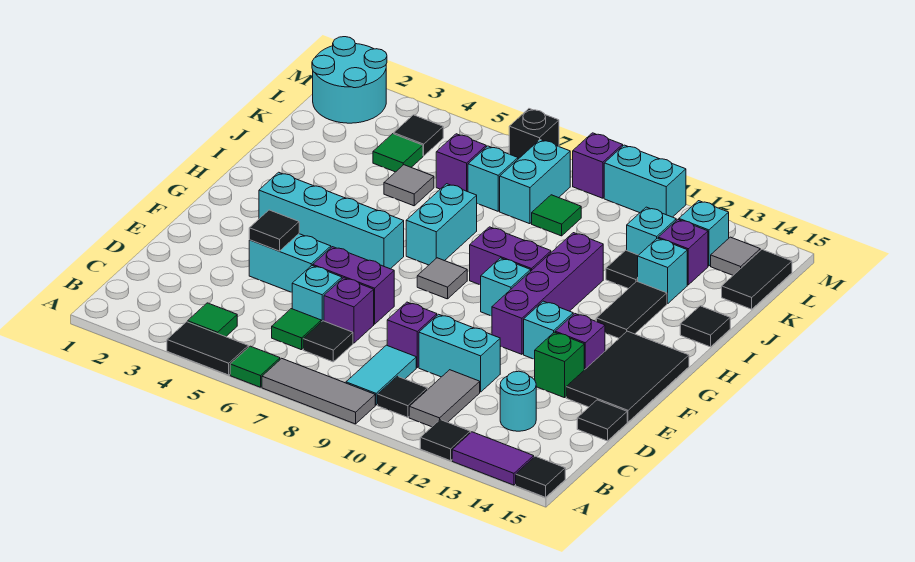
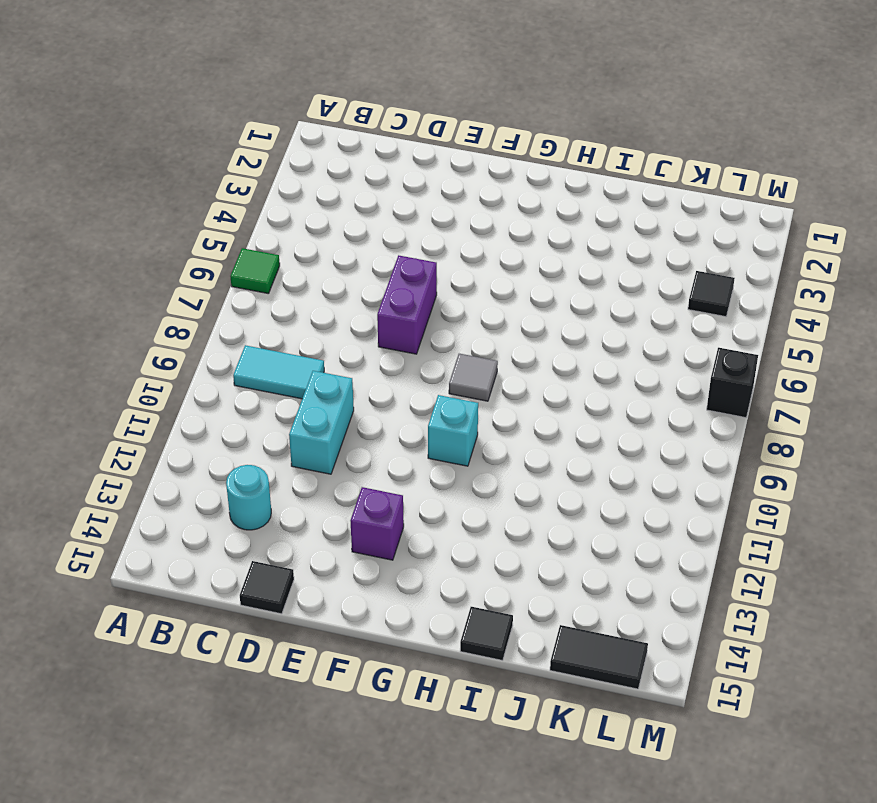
none -> black tile A4:A5 level 1
none -> grey tile A7:A9 level 1
none -> black tile A12 level 1
none -> purple tile A13:A14 level 1

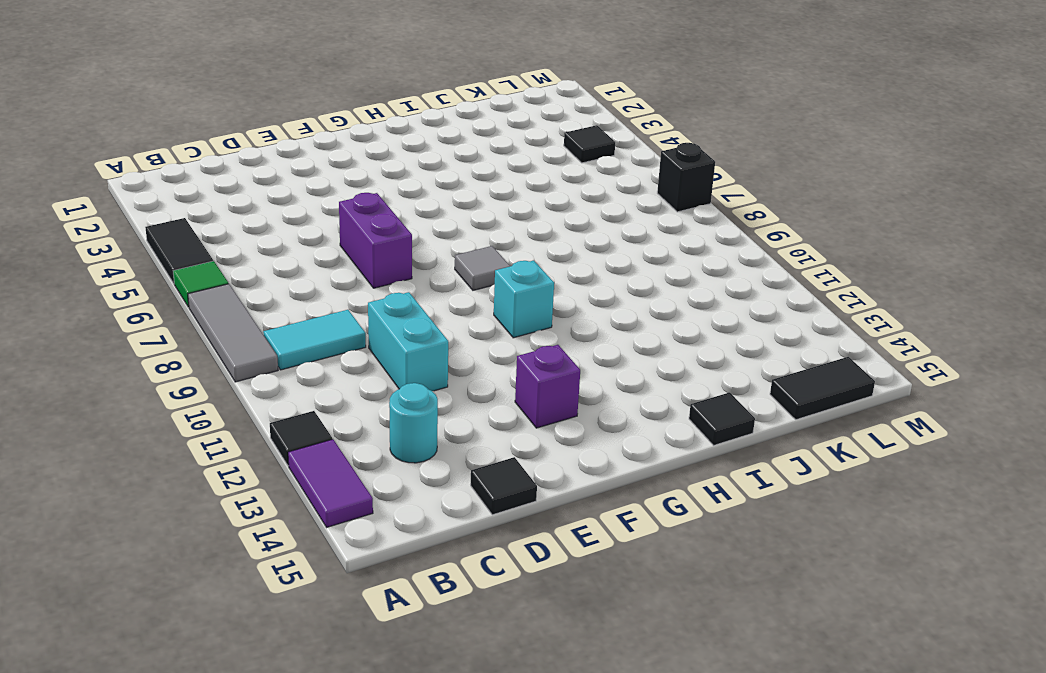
none -> black tile A15 level 1
none -> green tile B4 level 1
none -> black tile B10 level 1
none -> grey tile B11:C11 level 1

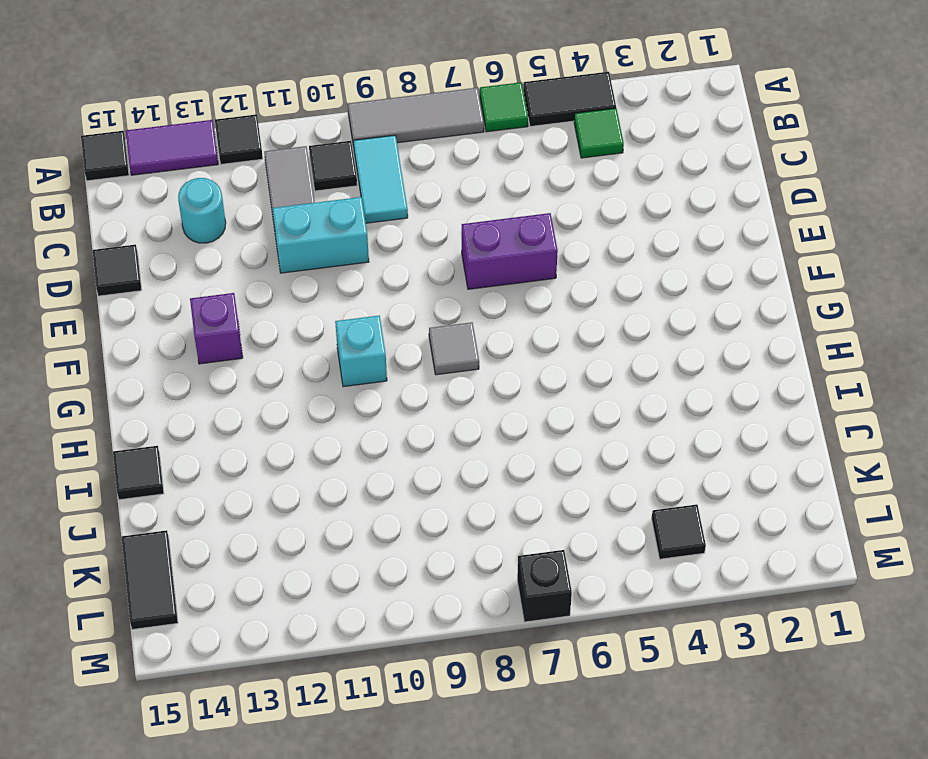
none -> green tile C6 level 1
none -> black tile C7 level 1
none -> cyan brick D6 level 1
none -> purple brick D7 level 1

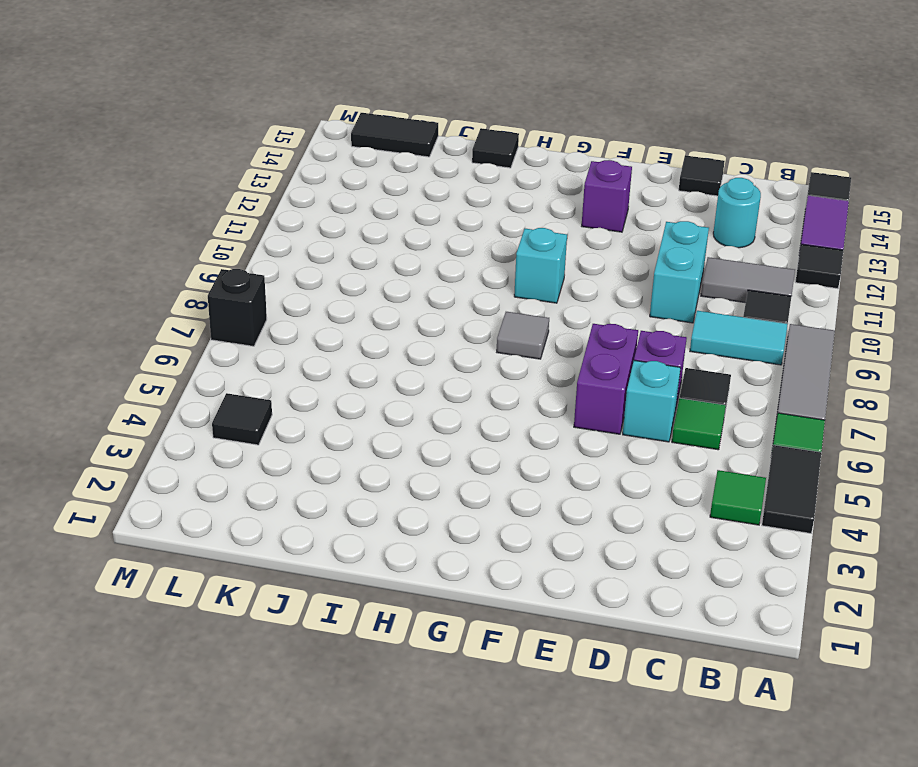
none -> purple brick D9 level 1
none -> cyan brick E4:E5 level 1
none -> green brick E13 level 1
none -> black tile E14:G15 level 1

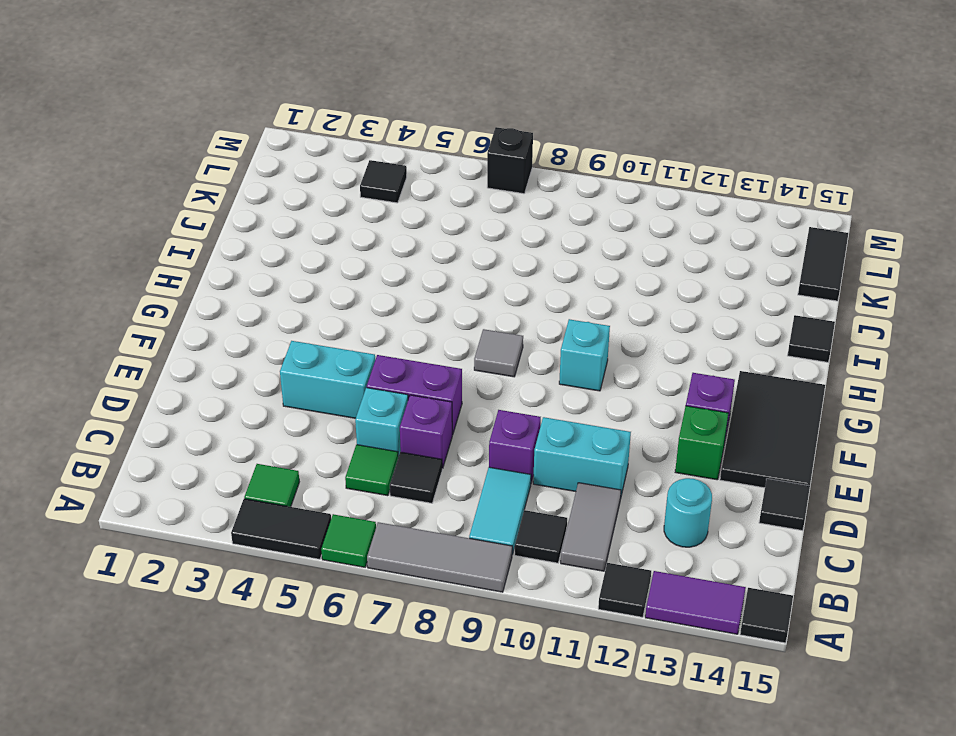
none -> purple brick F11:I11 level 1
none -> cyan brick F12 level 1
none -> cyan brick G3:G6 level 1
none -> cyan brick H7:I7 level 1

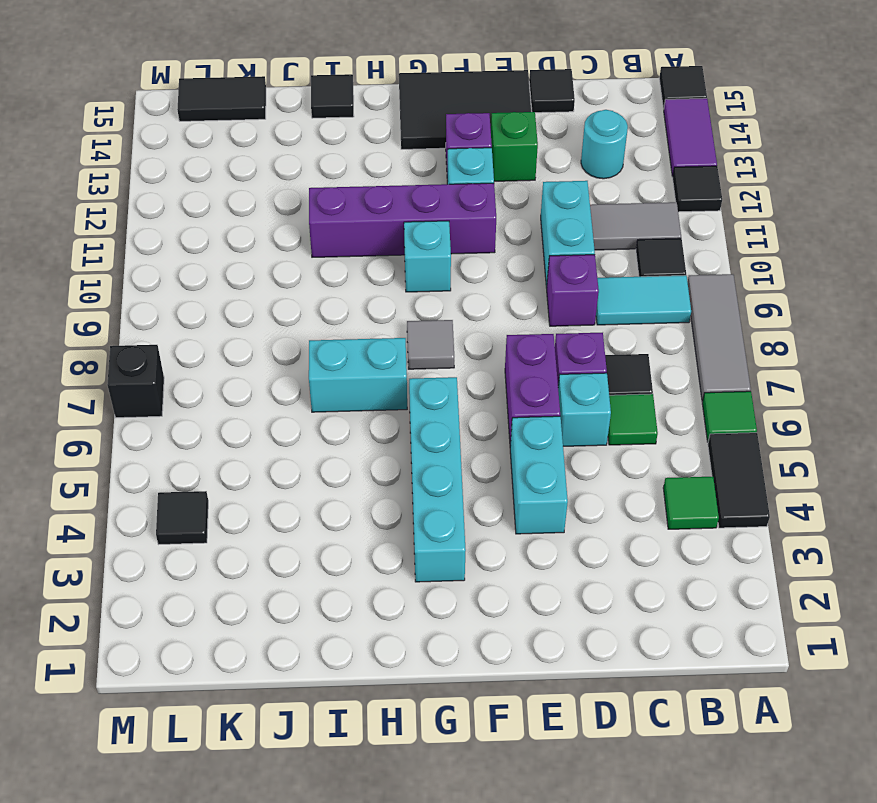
none -> purple brick H9:H10 level 1
none -> black tile H13:I13 level 1
none -> grey tile J5 level 1
none -> black tile J12 level 1

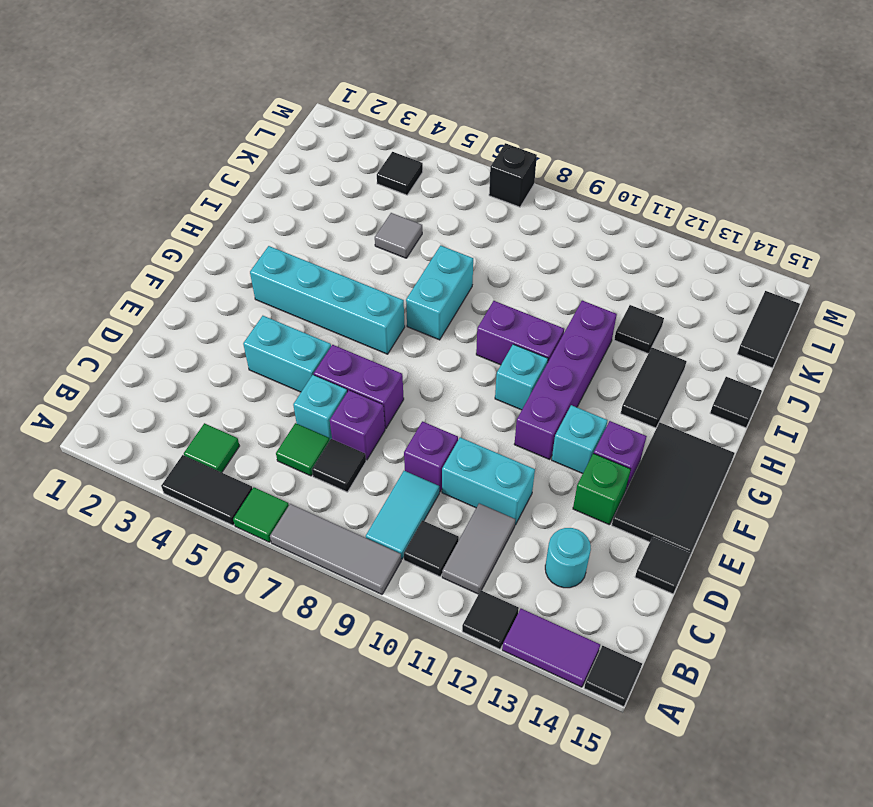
none -> grey tile G8 level 1
none -> cyan brick J13 level 1
none -> green tile K4 level 1
none -> purple brick K6 level 1

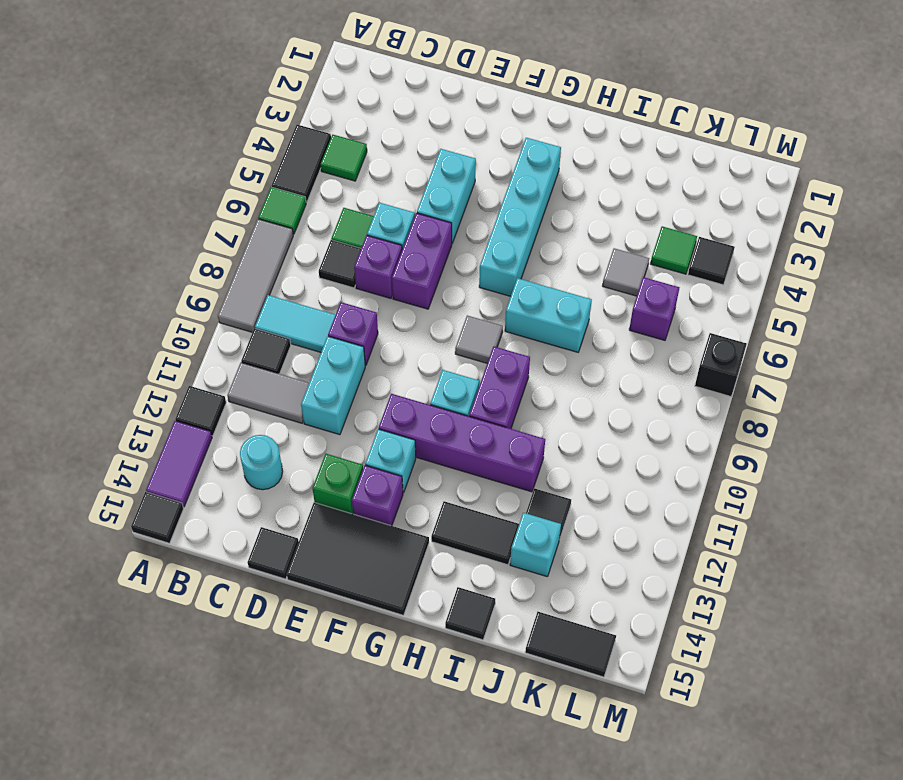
none -> cyan brick K7 level 1
none -> cyan brick K8:L8 level 1
none -> green tile K9 level 1
none -> cyan brick K12 level 1

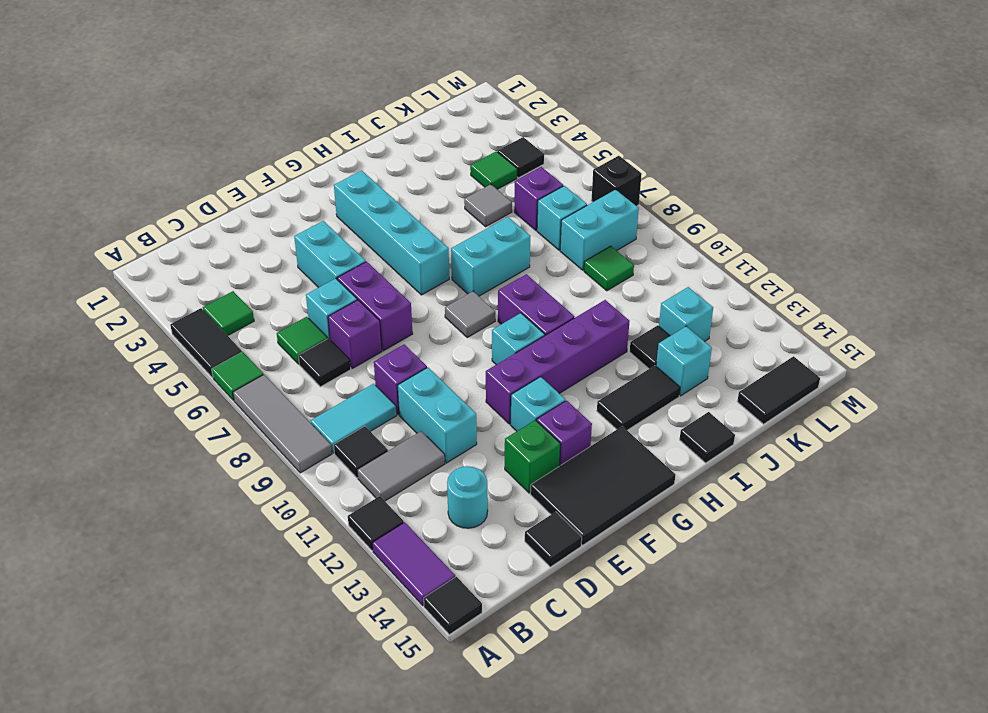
none -> purple brick K13 level 1
none -> cyan round brick L1:M2 level 1
none -> cyan brick L13 level 1
none -> grey tile L14 level 1

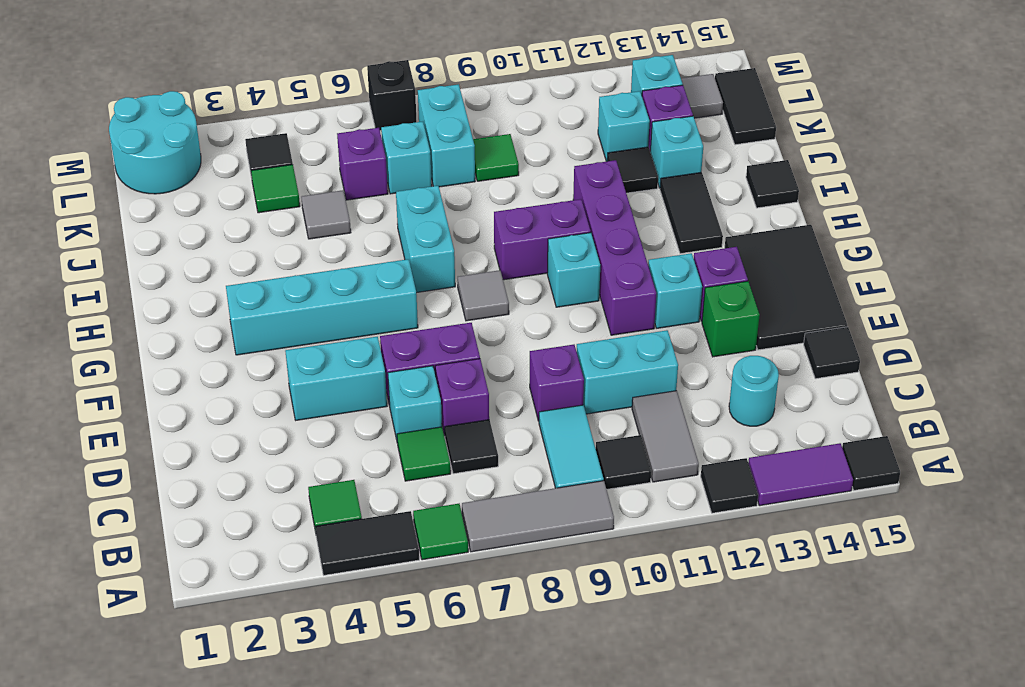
none -> purple brick M9 level 1
none -> cyan brick M10:M11 level 1
none -> black tile E4 level 2

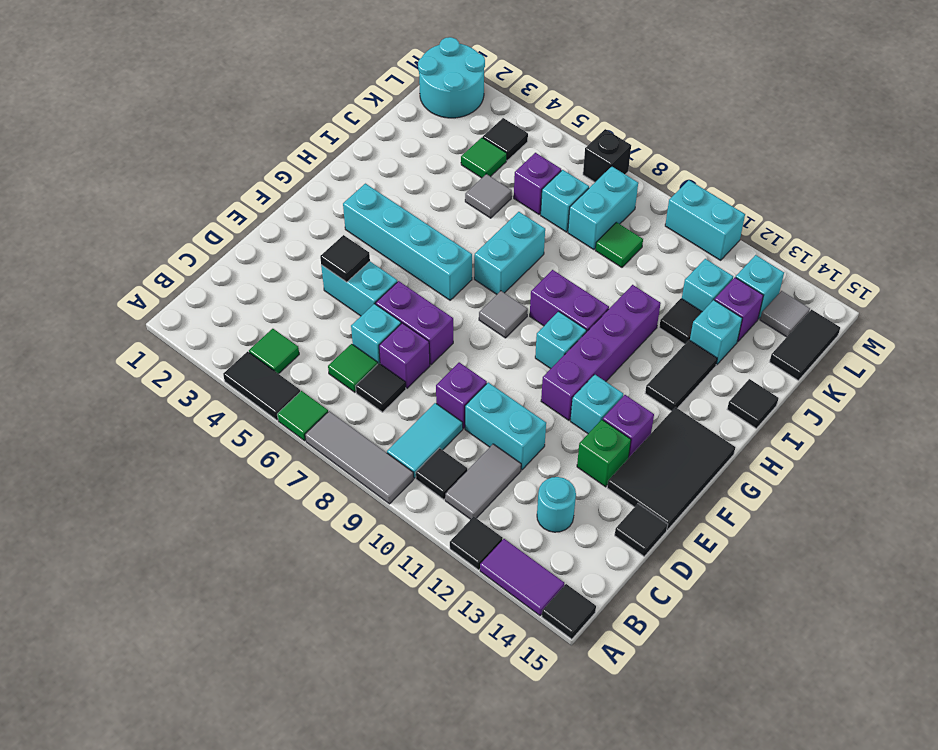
none -> purple brick M9 level 1

